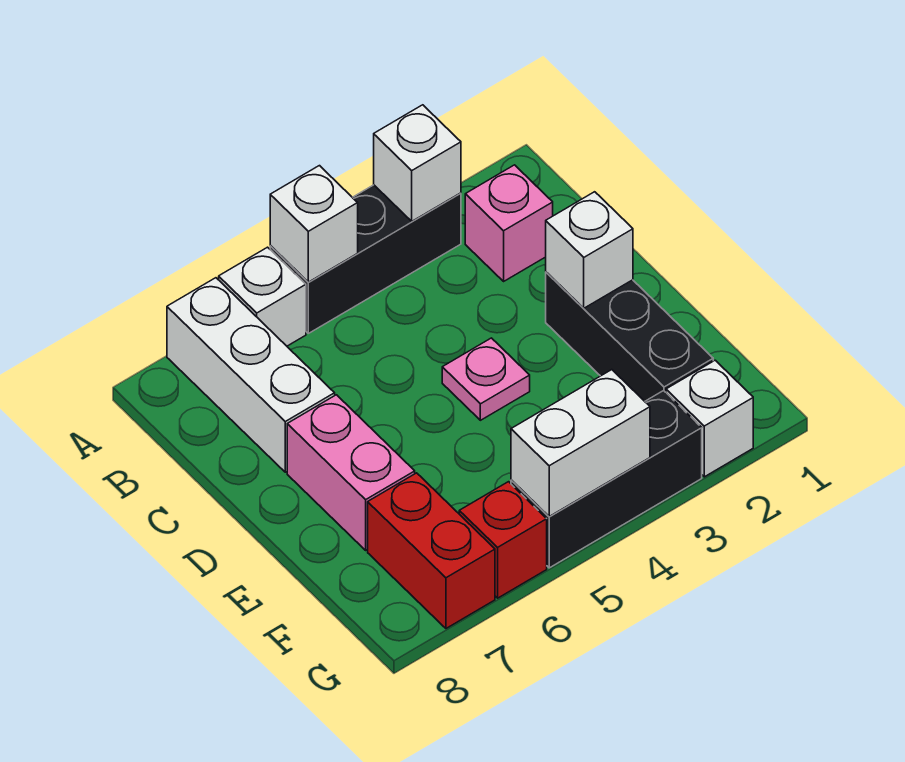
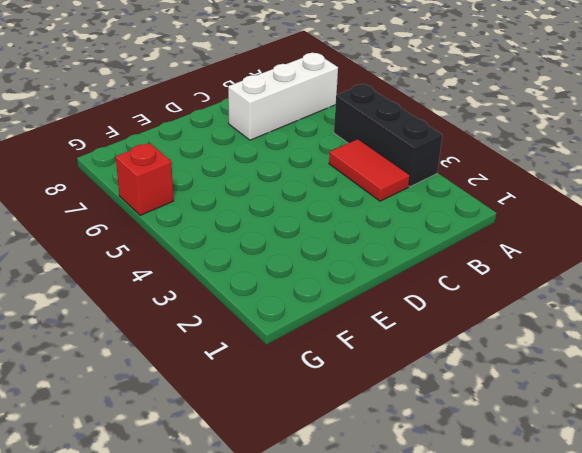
red tile B3:B4 level 1 -> none
none -> white brick A6 level 1
none -> pink brick B2 level 1
none -> black brick D2:F2 level 1

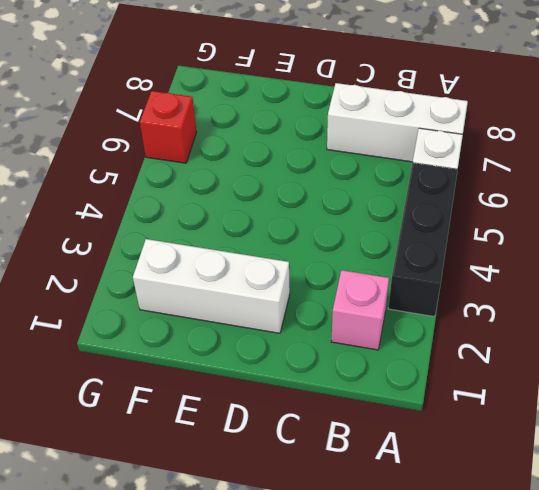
white brick D2:F2 level 1 -> black brick D2:F2 level 1
none -> pink plate D4 level 1
none -> pink brick D7:E7 level 1
none -> red brick F7:G7 level 1

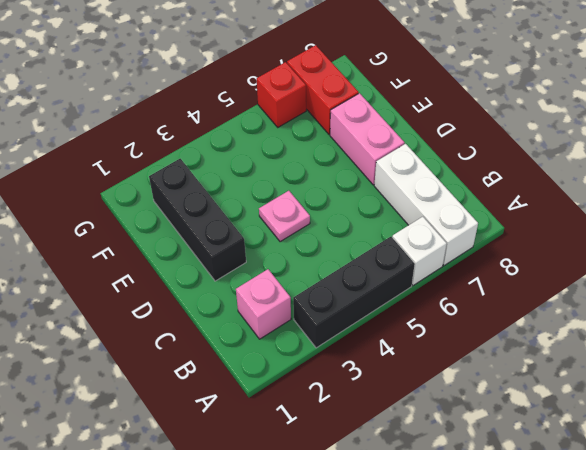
none -> white brick G2 level 1
none -> black brick G3:G5 level 1
none -> white brick A3 level 2

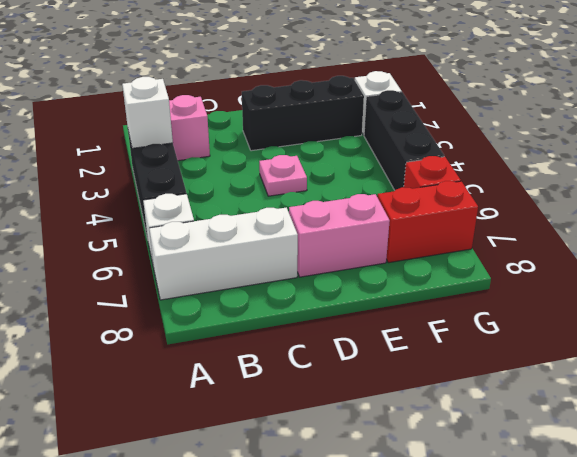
none -> white brick A5 level 2
none -> white brick D2 level 2
none -> white brick G4:G5 level 2

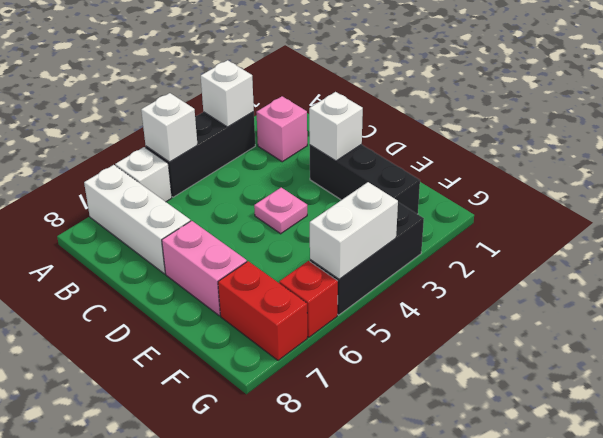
none -> white brick G2 level 1

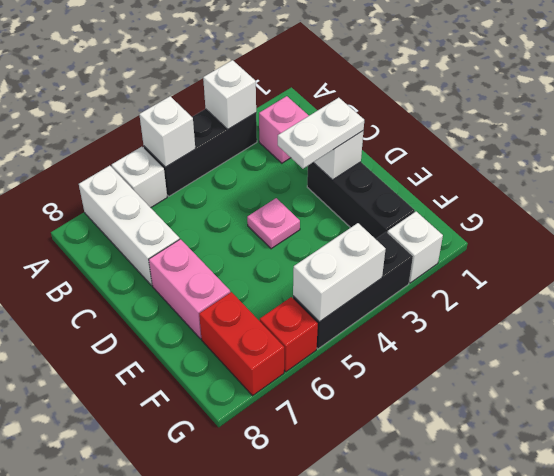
white plate D2:D3 level 3 -> none

